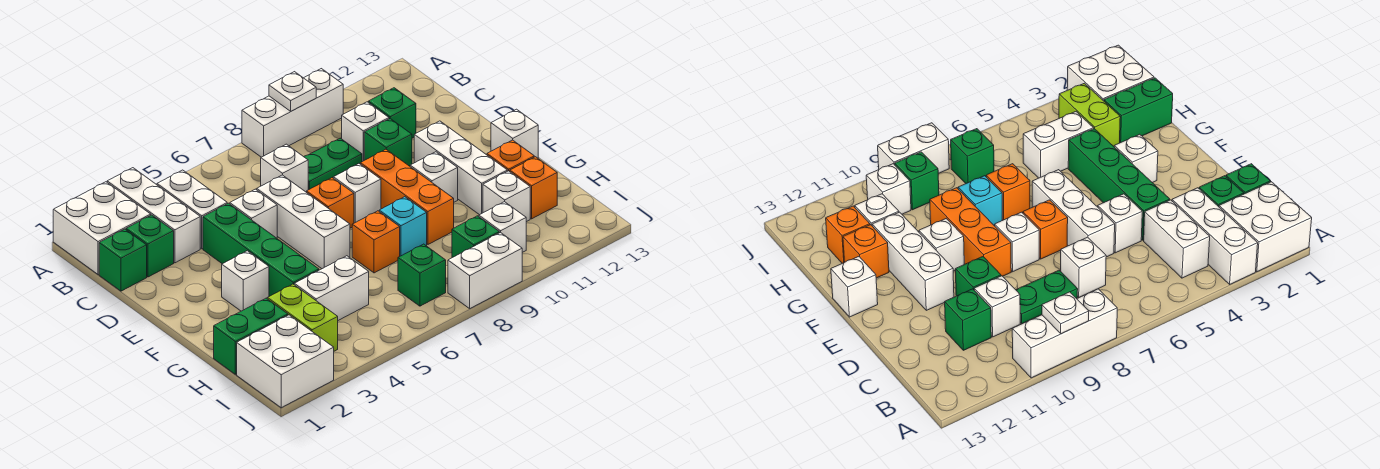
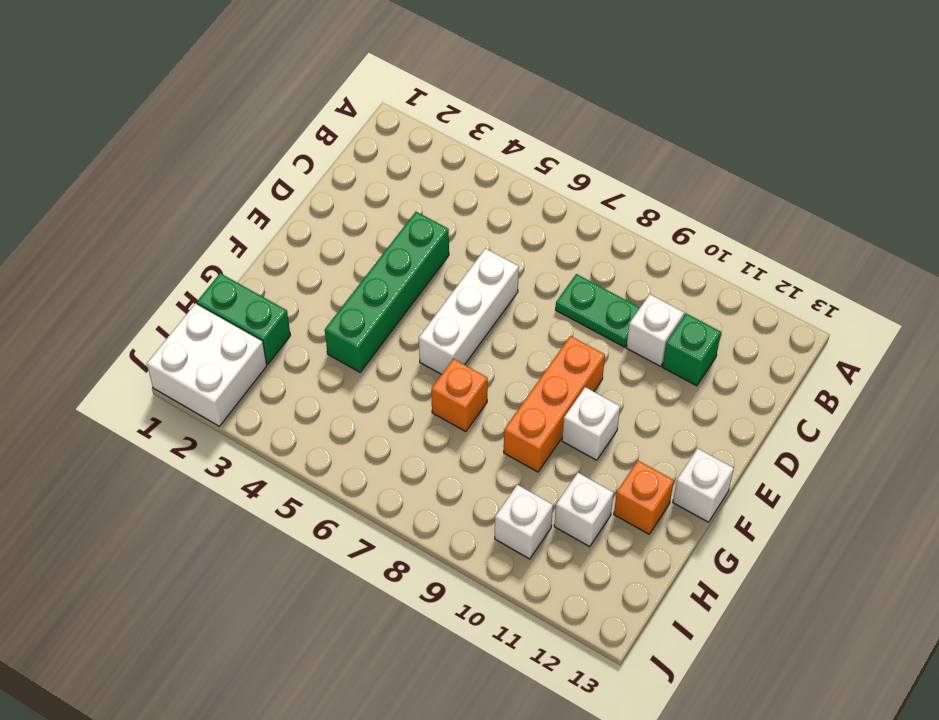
none -> white brick A1:B2 level 1
none -> white brick A3:C3 level 1
none -> white brick A8:A10 level 1
none -> white brick B4:C4 level 1

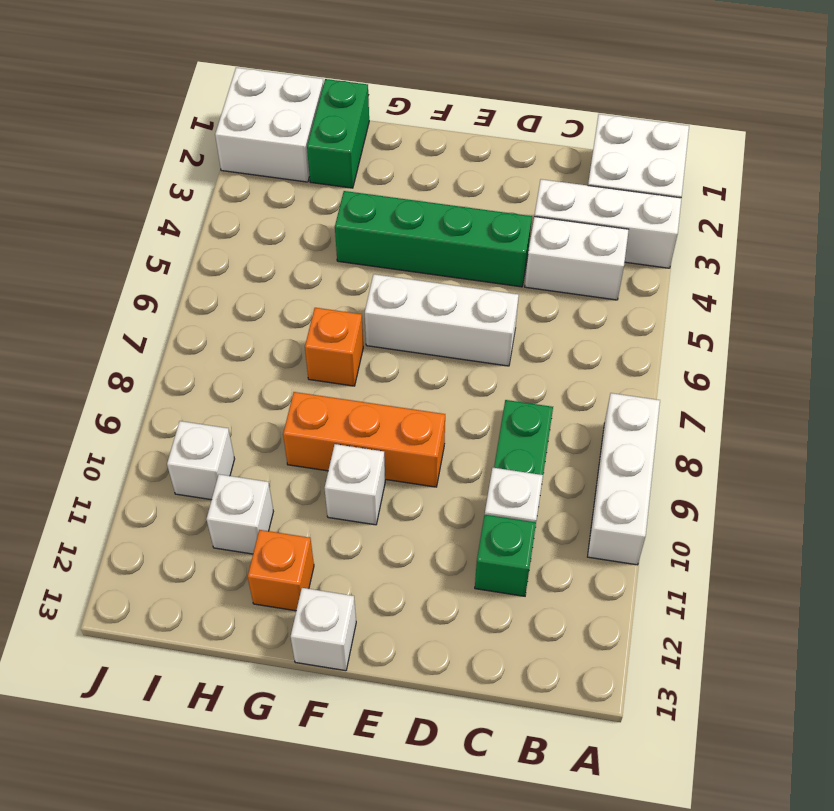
none -> green brick C1 level 1
none -> green brick C2 level 1
none -> white brick C7 level 1
none -> white brick D5 level 1

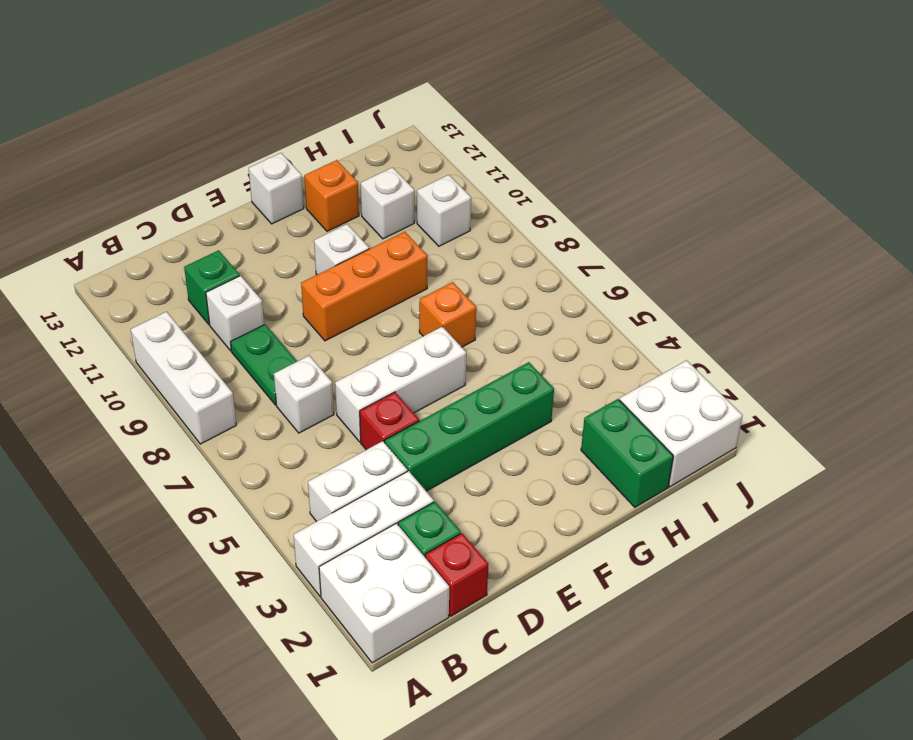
red brick C1 level 1 -> green brick C1 level 1
red brick D5 level 1 -> white brick D5 level 1
none -> green brick D10 level 1
none -> orange brick E7 level 1
none -> white brick E8 level 1
none -> white brick E11:G11 level 1

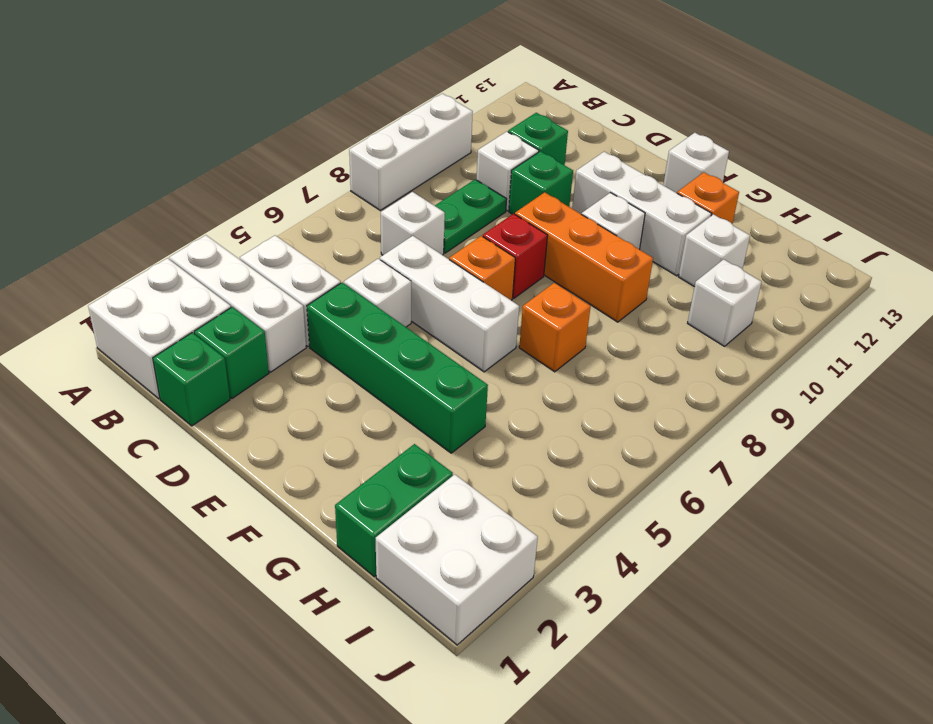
red brick E8 level 1 -> white brick E8 level 1
none -> white brick F3 level 1
none -> cyan brick G8 level 1
none -> lime brick H3:I3 level 1
none -> white brick H4:H5 level 1

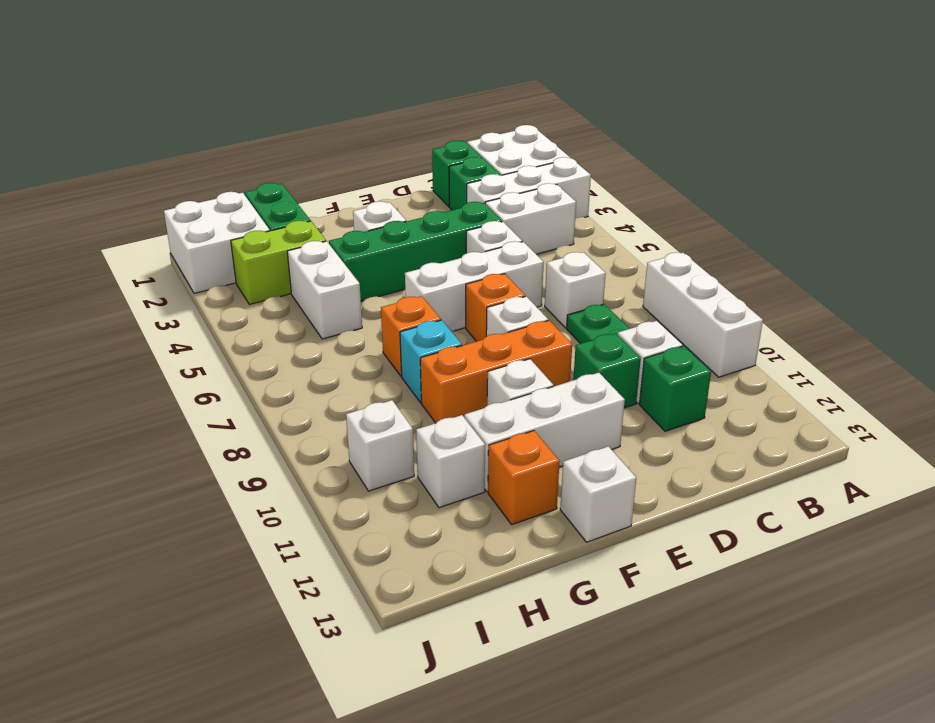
none -> orange brick H12 level 1
none -> green brick I7 level 1
none -> green brick I9 level 1
none -> white brick J8:J9 level 1

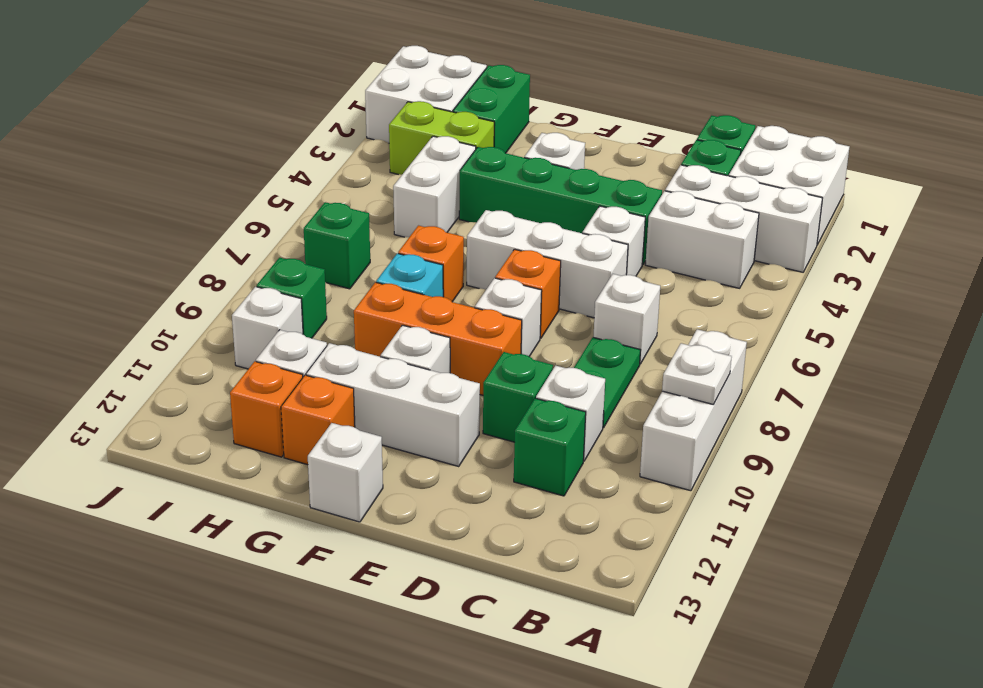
none -> white brick J8:J9 level 1

